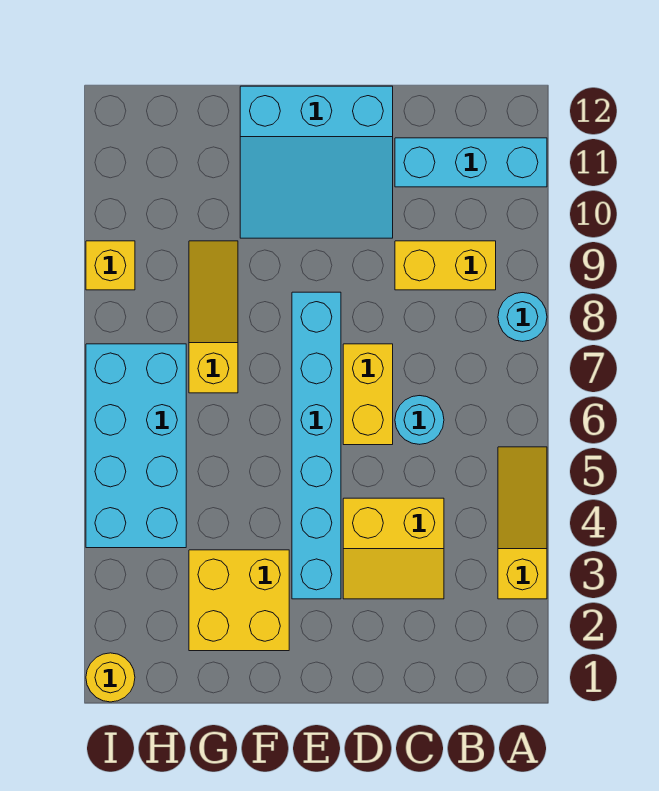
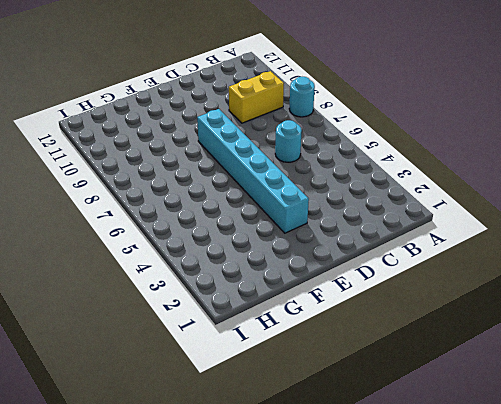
none -> yellow slope A3:A5 level 1 top 3
none -> cyan brick A11:C11 level 1
none -> yellow slope C3:D4 level 1 top 4

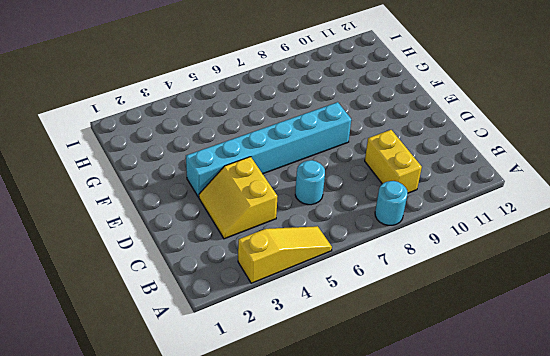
none -> cyan brick A11:C11 level 1
none -> yellow brick D6:D7 level 1
none -> cyan slope D10:F12 level 1 top 12

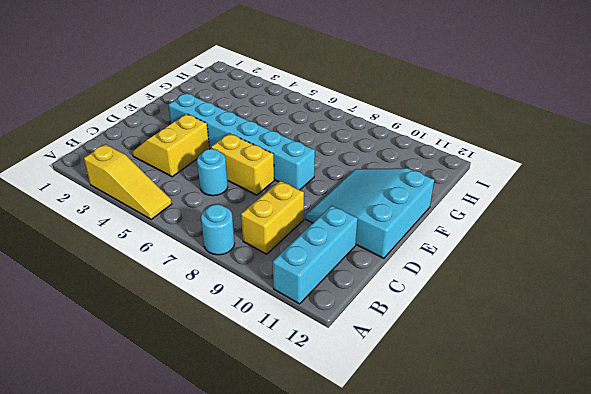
none -> yellow brick F2:G3 level 1
none -> yellow slope G7:G9 level 1 top 7
none -> cyan brick H4:I7 level 1

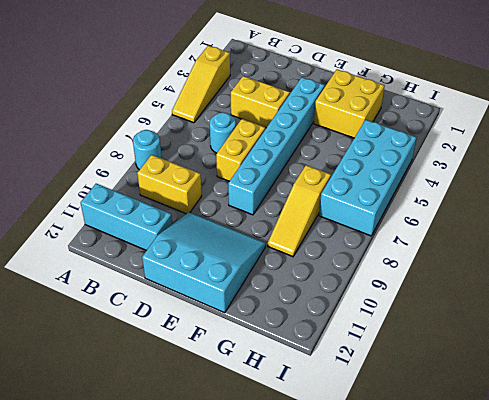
none -> yellow round brick I1 level 1
none -> yellow brick I9 level 1

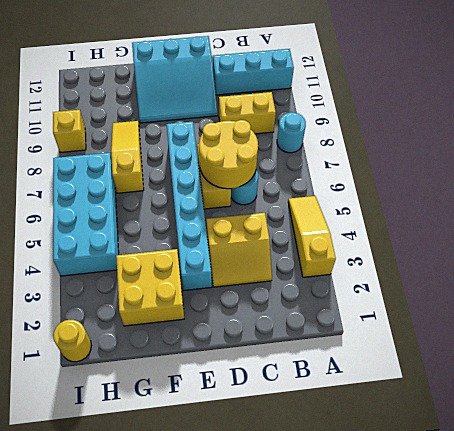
yellow round brick C6:D7 level 2 -> none

